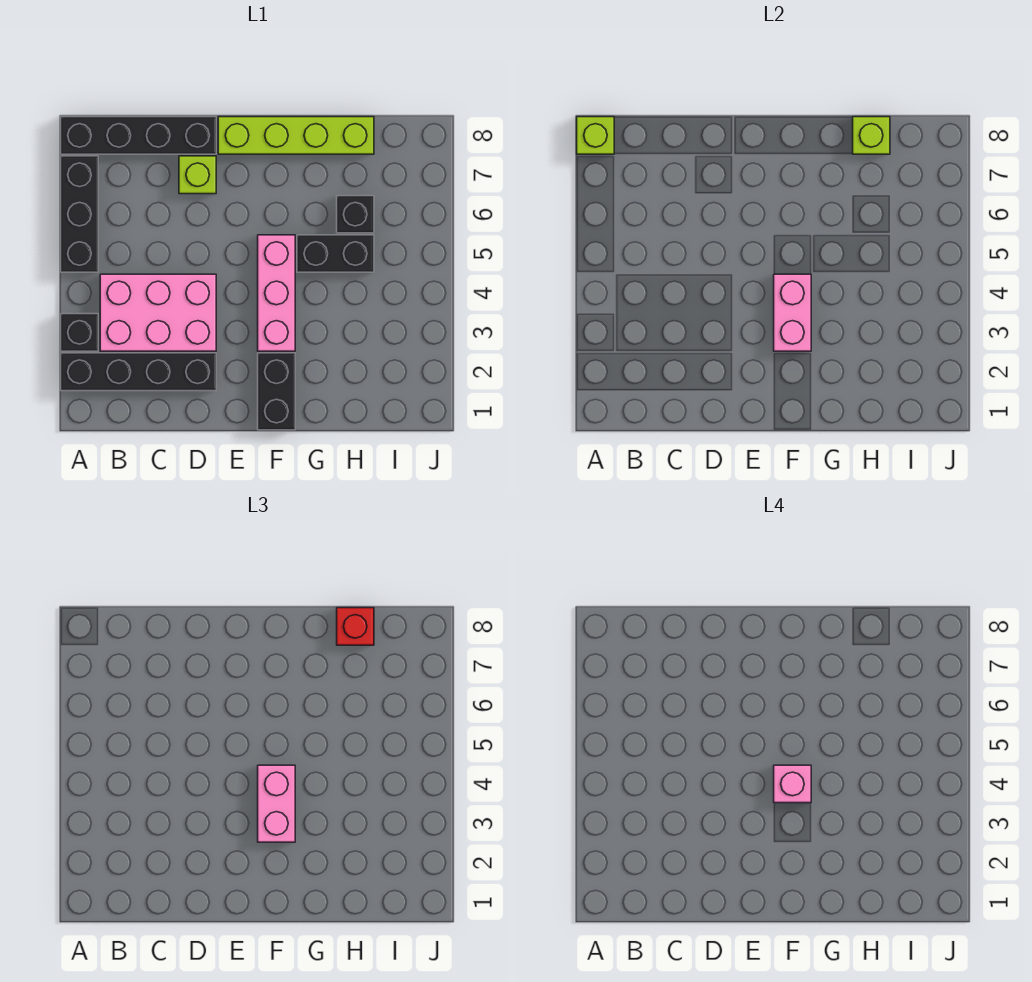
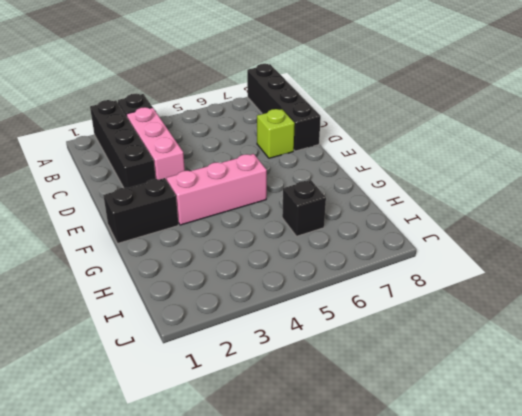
pink brick B3:D3 level 1 -> pink brick B3:D4 level 1
none -> black brick A5:A7 level 1
none -> lime brick E8:H8 level 1
none -> black brick G5:H5 level 1

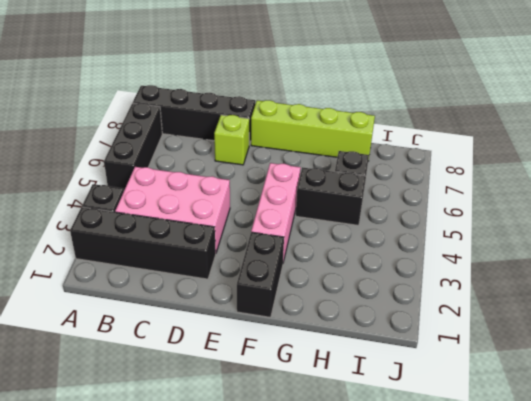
none -> lime brick A8 level 2
none -> pink brick F3:F4 level 2
none -> lime brick H8 level 2

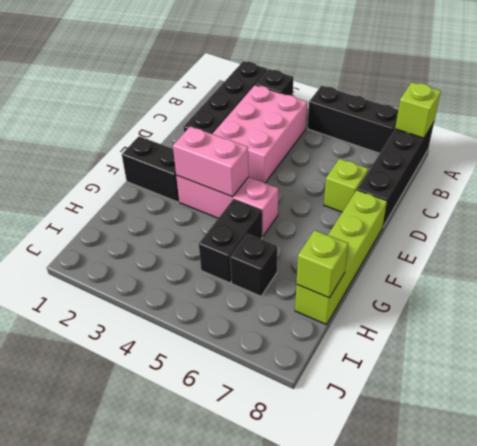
none -> pink brick F3:F4 level 3
none -> red brick H8 level 3
none -> pink brick F4 level 4

